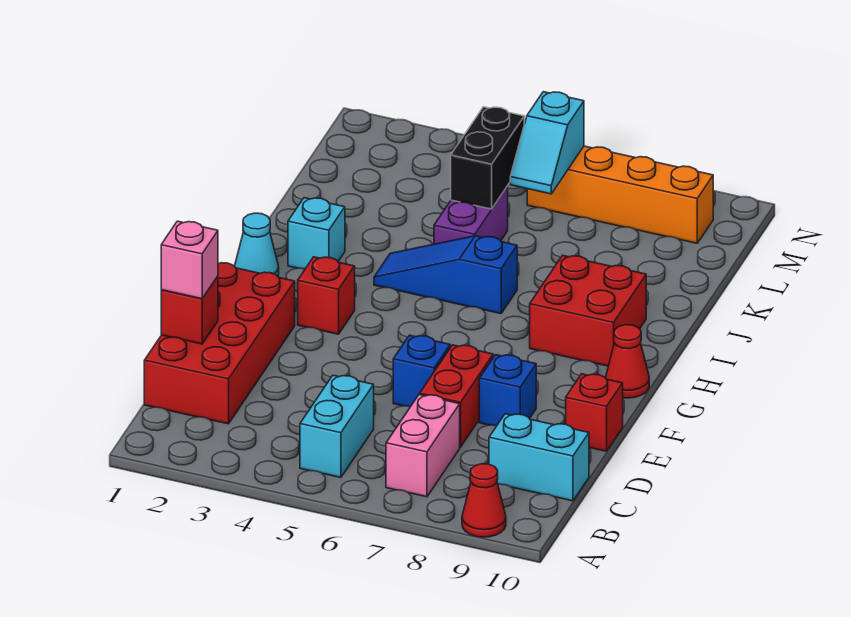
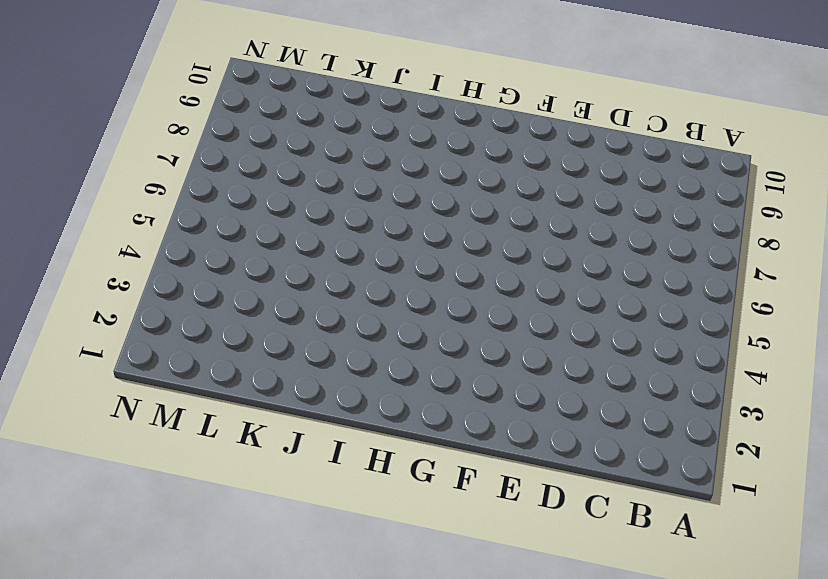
none -> red cone A9 level 1
none -> cyan brick B5:C5 level 1
none -> pink brick B7:C7 level 1

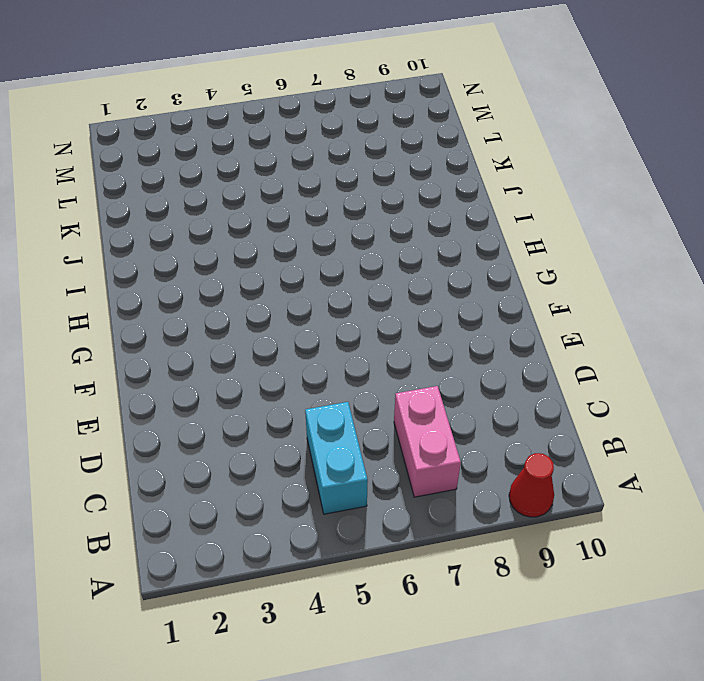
none -> red brick C1:F2 level 1
none -> cyan brick C9:C10 level 1
none -> red brick D7:E7 level 1

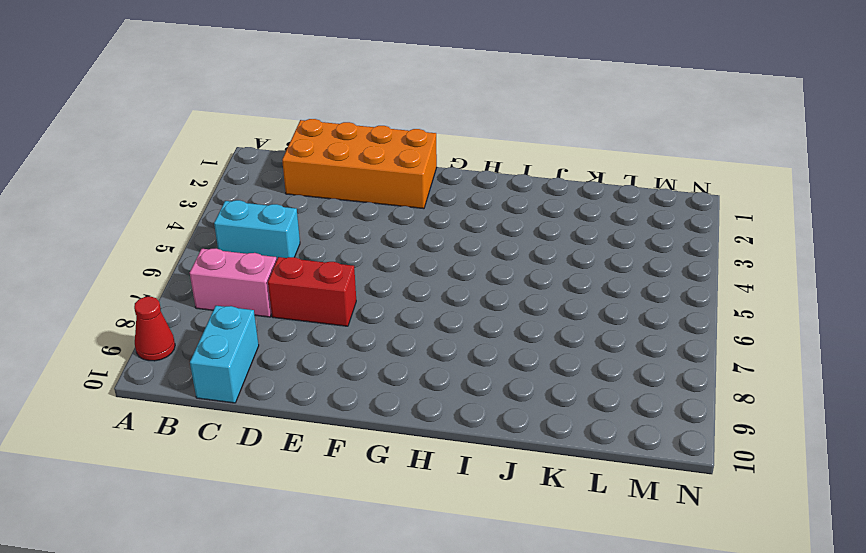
orange brick C1:F2 level 1 -> red brick C1:F2 level 1
none -> blue brick E6 level 1
none -> blue brick E8 level 1
none -> red brick E10 level 1

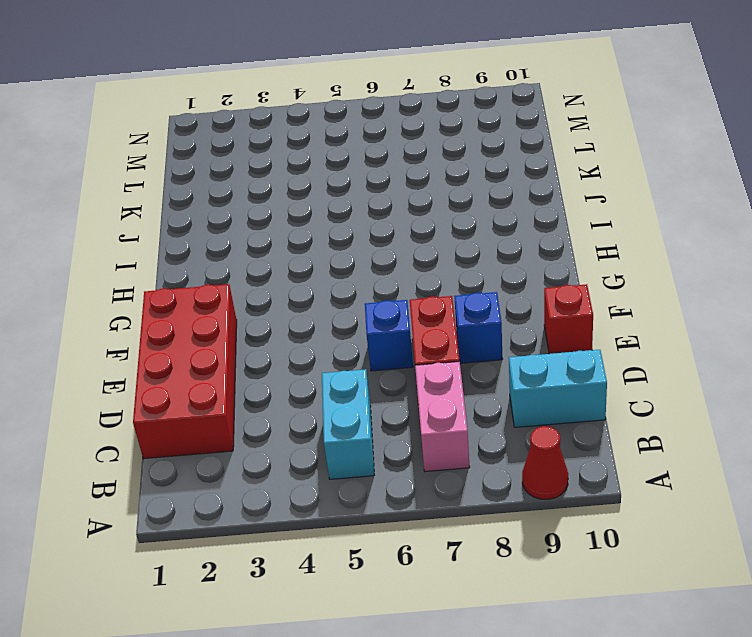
none -> red brick G3 level 1
none -> red cone G10 level 1
none -> cyan cone H1 level 1

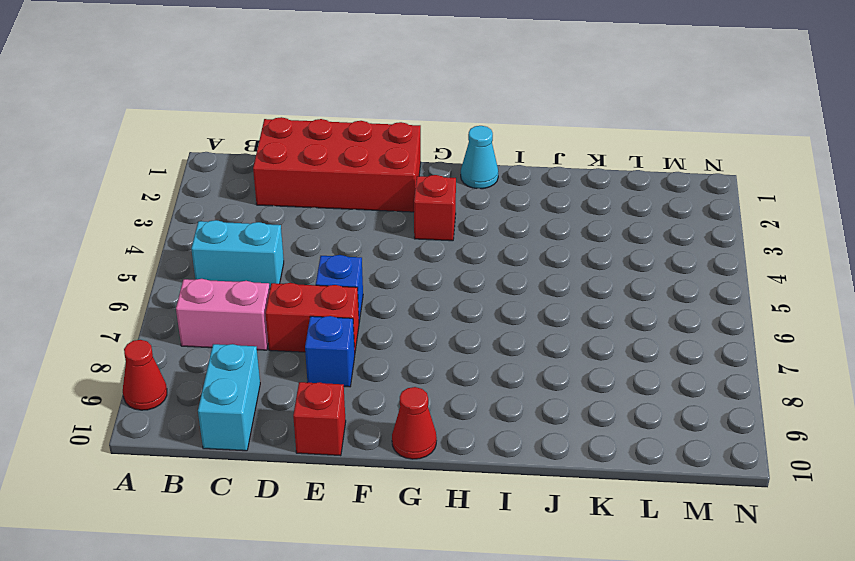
none -> red brick H8:I9 level 1
none -> cyan brick I2 level 1
none -> blue slope I4:I6 level 1 top 6

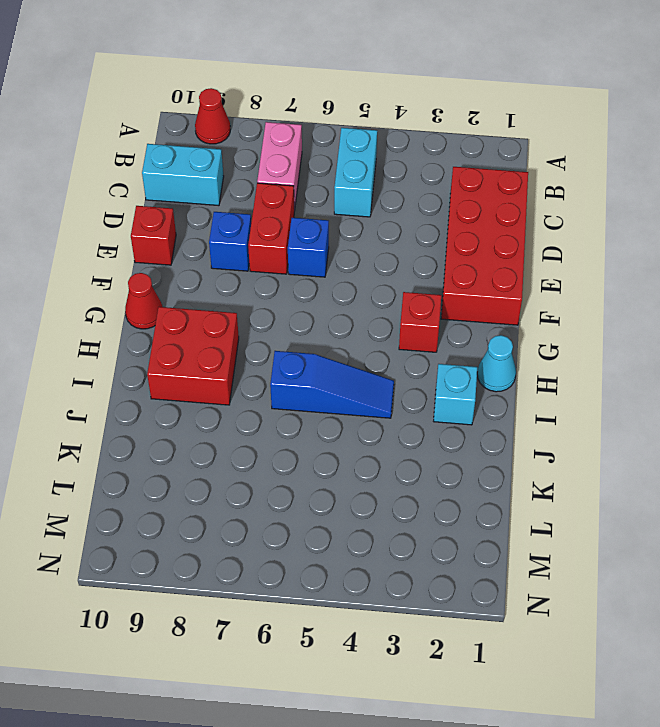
none -> purple brick J5:K5 level 1
none -> orange brick M6:M9 level 1
none -> red brick D1 level 2

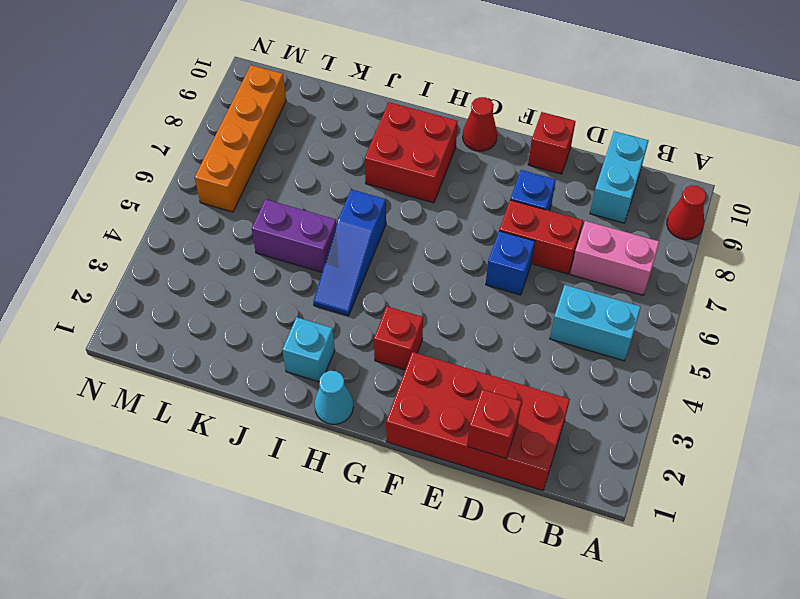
none -> black brick K5:L5 level 2
none -> cyan slope L6:M6 level 2 top M
none -> pink brick D1 level 3

